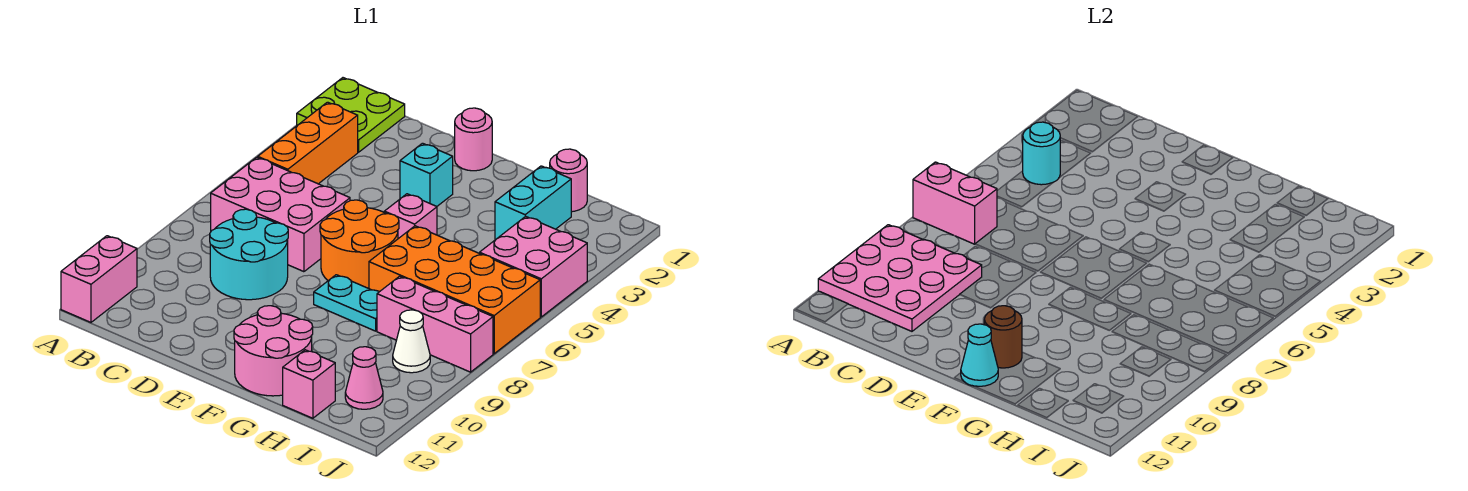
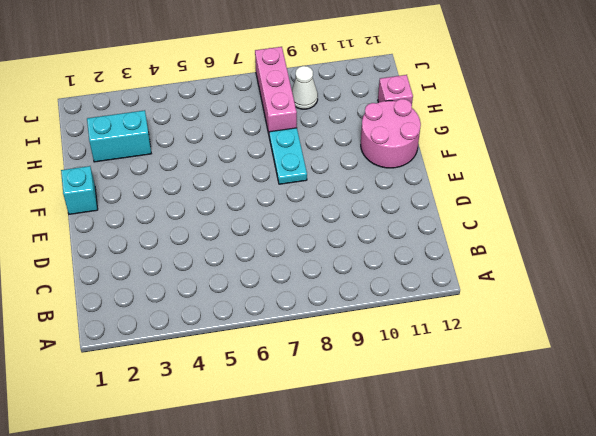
cyan brick F1 level 1 -> cyan brick E3 level 1
none -> lime plate A1:B2 level 1
none -> pink brick A11:A12 level 1
none -> orange brick B3:B5 level 1

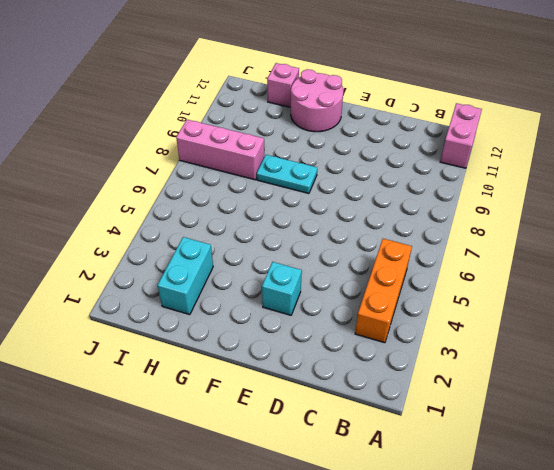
none -> lime plate A1:B2 level 1
none -> pink brick B6:D7 level 1
none -> cyan round brick C8:D9 level 1

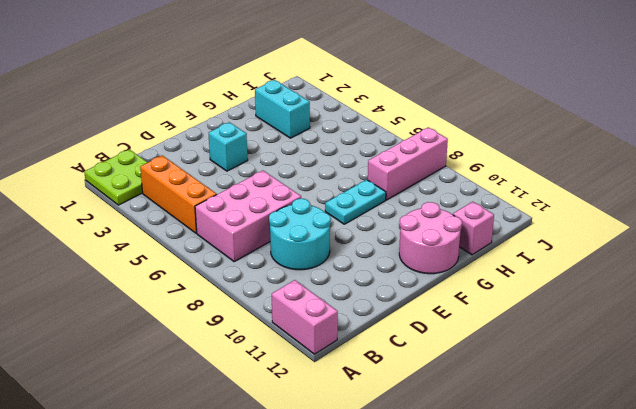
none -> pink round brick E1 level 1
none -> orange round brick E6:F7 level 1
none -> pink brick F5 level 1

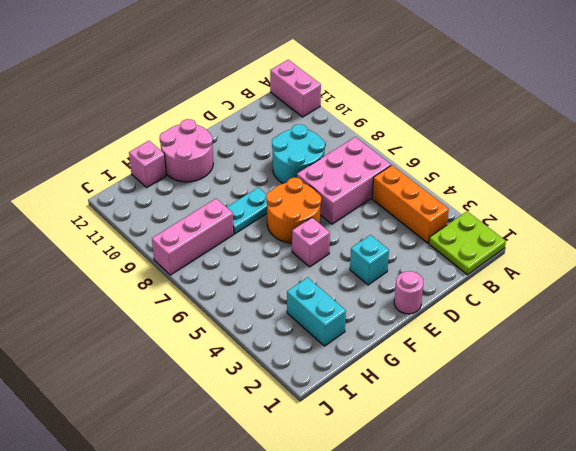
none -> orange brick G6:J7 level 1
none -> pink round brick H1 level 1
none -> pink brick I4:J5 level 1

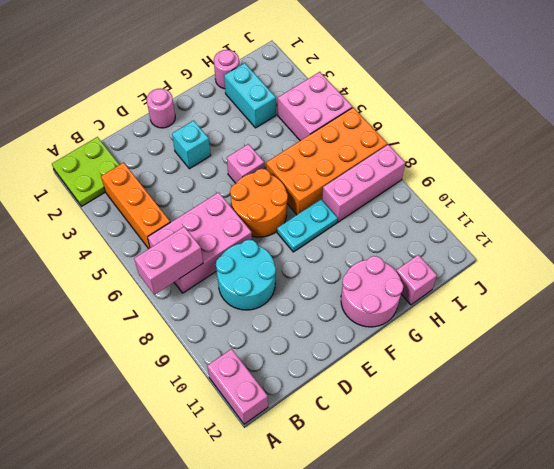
none -> white cone I9 level 1
none -> pink cone I11 level 1
none -> pink plate A9:C11 level 2

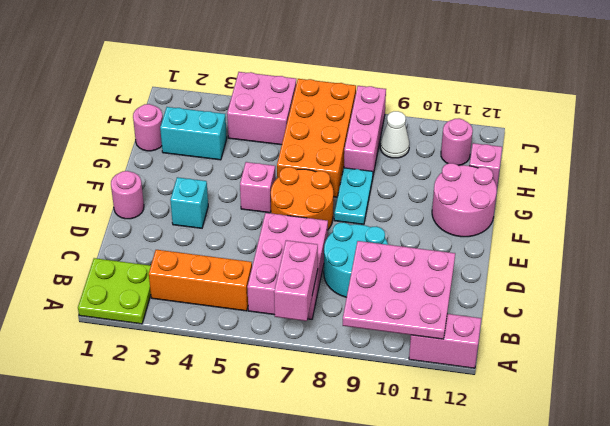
pink round brick I11 level 1 -> pink cone I11 level 1
none -> cyan round brick B4 level 2
none -> brown round brick F11 level 2
none -> cyan cone F12 level 2

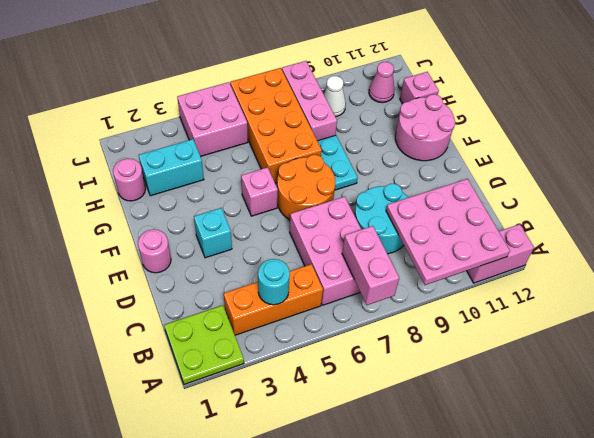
none -> brown round brick F11 level 2
none -> cyan cone F12 level 2

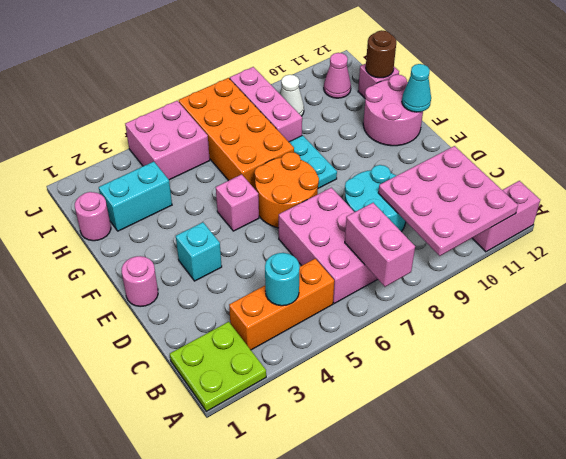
brown round brick H12 level 2 -> brown round brick F11 level 2

